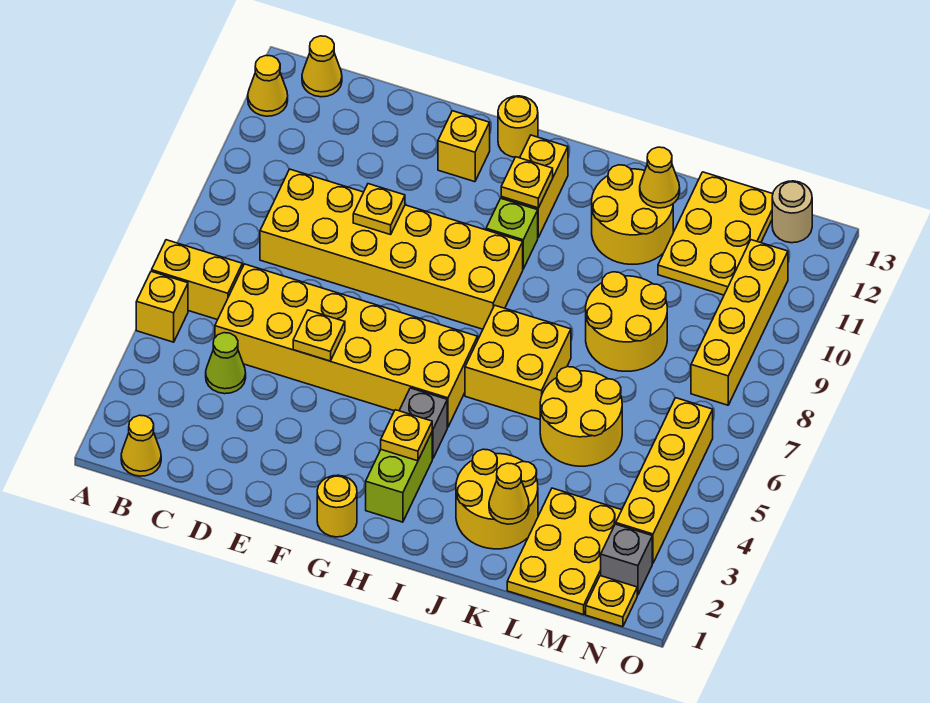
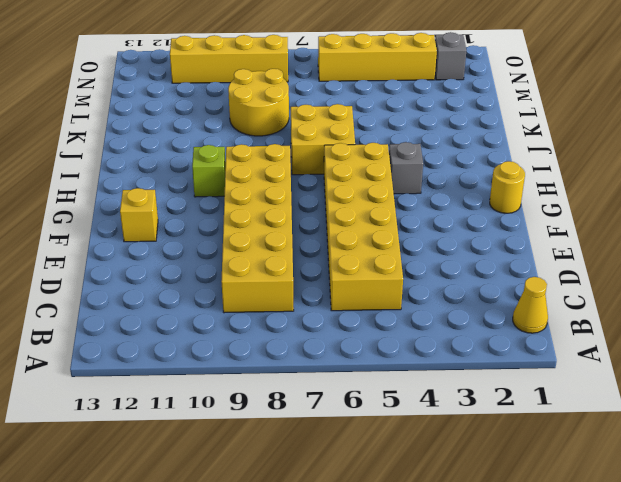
none -> yellow brick A5 level 1
none -> yellow brick A6:B6 level 1
none -> yellow cone A12 level 1
none -> yellow cone B13 level 1

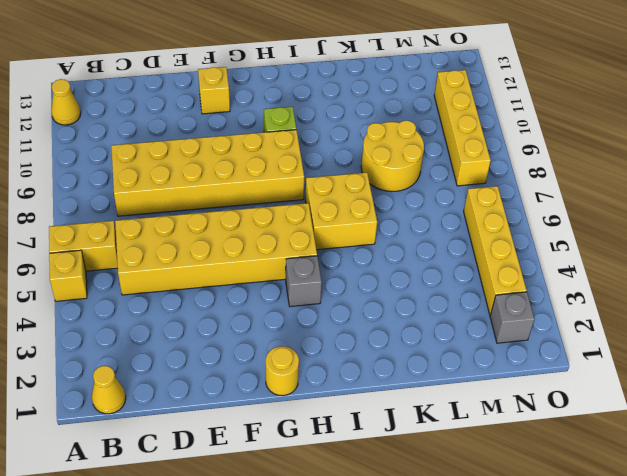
none -> yellow cone B13 level 1
none -> lime cone C4 level 1
none -> yellow round brick G13 level 1
none -> lime brick H2:H3 level 1

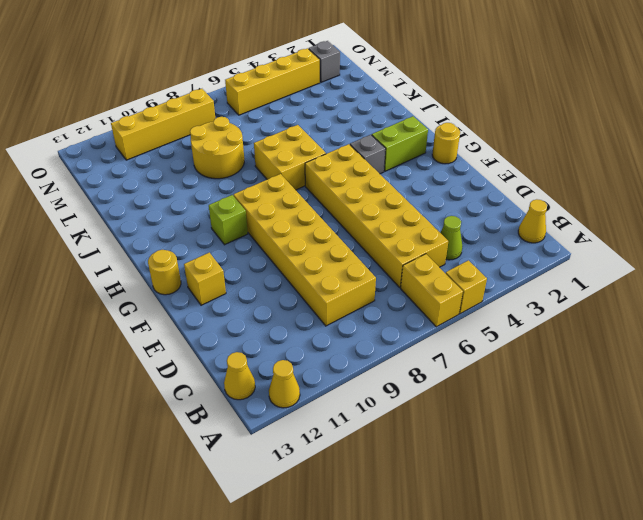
none -> yellow brick H11:H12 level 1
none -> yellow round brick J2:K3 level 1
none -> yellow round brick J11:K12 level 1
none -> yellow round brick K5:L6 level 1

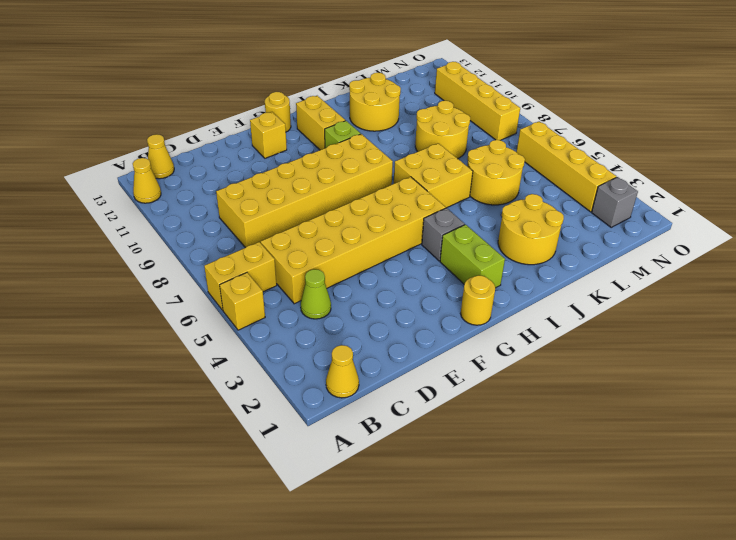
none -> yellow plate L1:M3 level 1
none -> yellow plate L11:M13 level 1
none -> yellow plate N1 level 1
none -> tan round brick N13 level 1

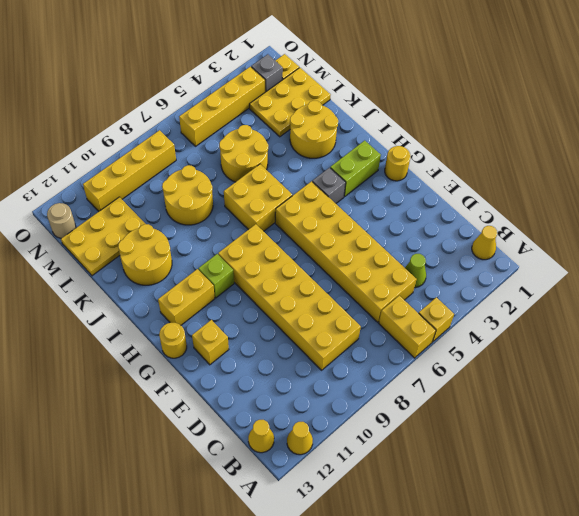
none -> yellow plate E5 level 2
none -> yellow plate E9 level 2
none -> yellow plate H3 level 2
none -> yellow plate H11 level 2

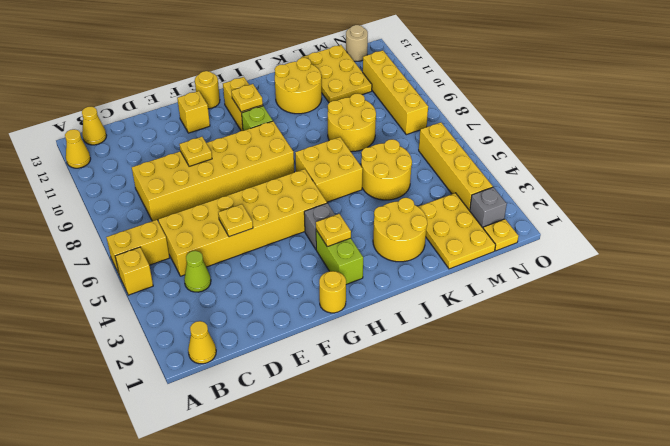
none -> yellow cone K2 level 2
none -> yellow cone K12 level 2

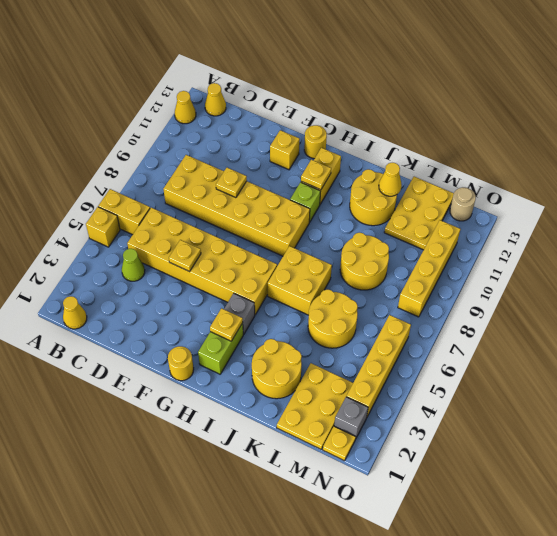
none -> yellow cone K2 level 2

